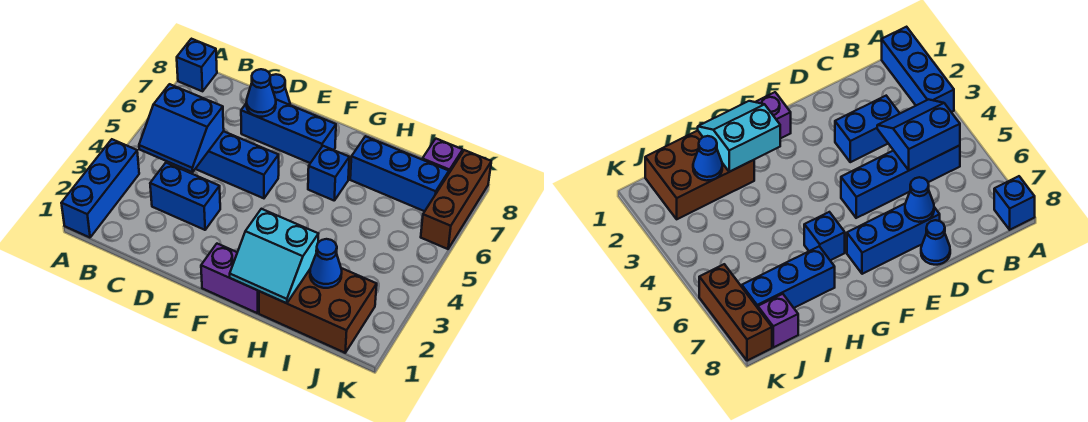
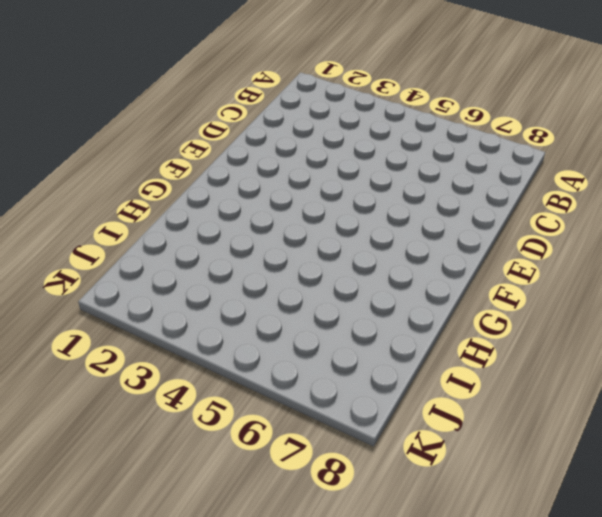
none -> blue brick A1:A3 level 1
none -> blue brick A8 level 1
none -> blue brick B5:E5 level 1

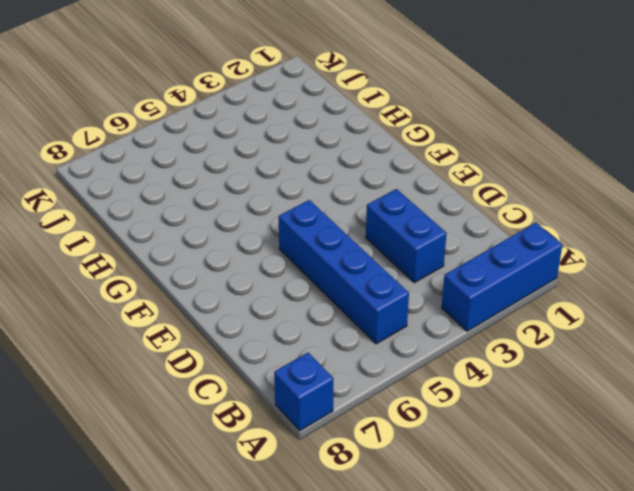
none -> blue brick D7:F7 level 1
none -> blue cone D8 level 1
none -> purple brick F1:G1 level 1

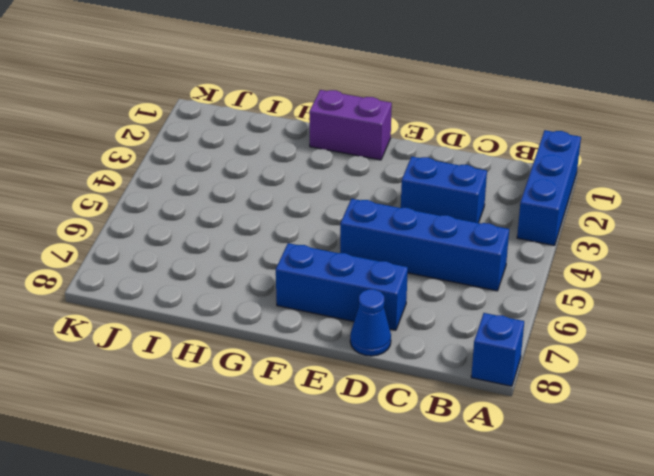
none -> blue brick G6 level 1
none -> brown brick H1:J2 level 1
none -> blue brick H7:J7 level 1

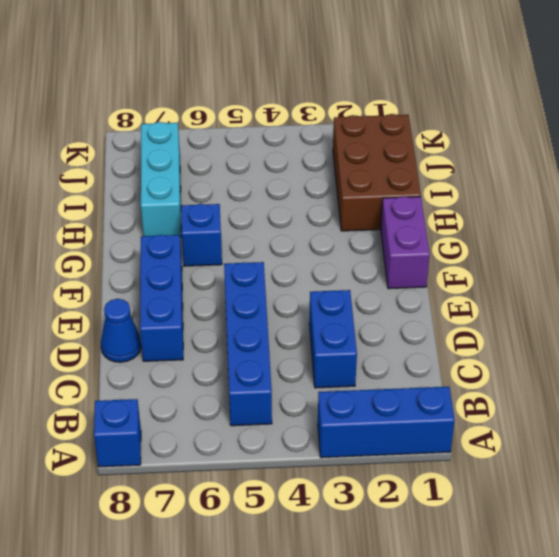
cyan brick H7:J7 level 1 -> blue brick H7:J7 level 1
none -> purple brick J8 level 1
none -> brown brick K6:K8 level 1
none -> blue slope B4:C5 level 2 top 5

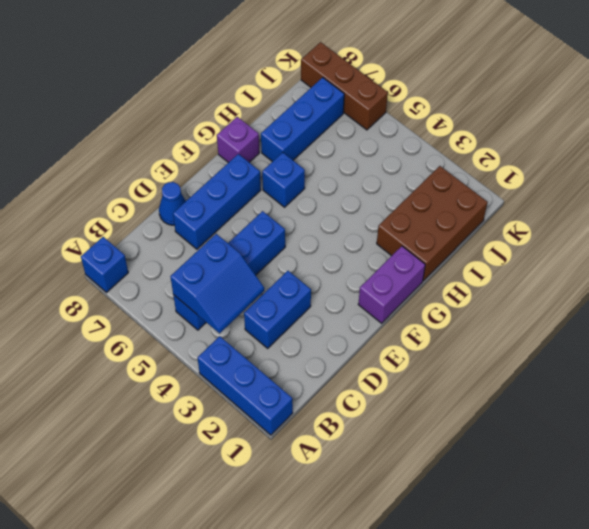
purple brick G8 level 1 -> purple brick J8 level 1
none -> blue cone D7 level 2
none -> cyan slope G1:H2 level 2 top 2
none -> blue cone I2 level 2

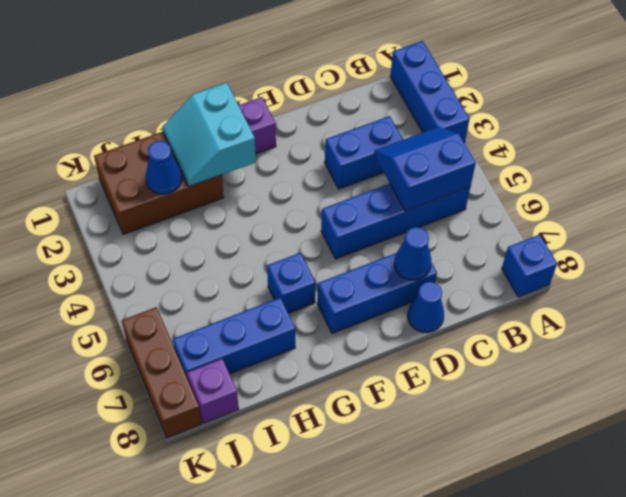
cyan slope G1:H2 level 2 top G -> cyan slope G1:H2 level 2 top 2

